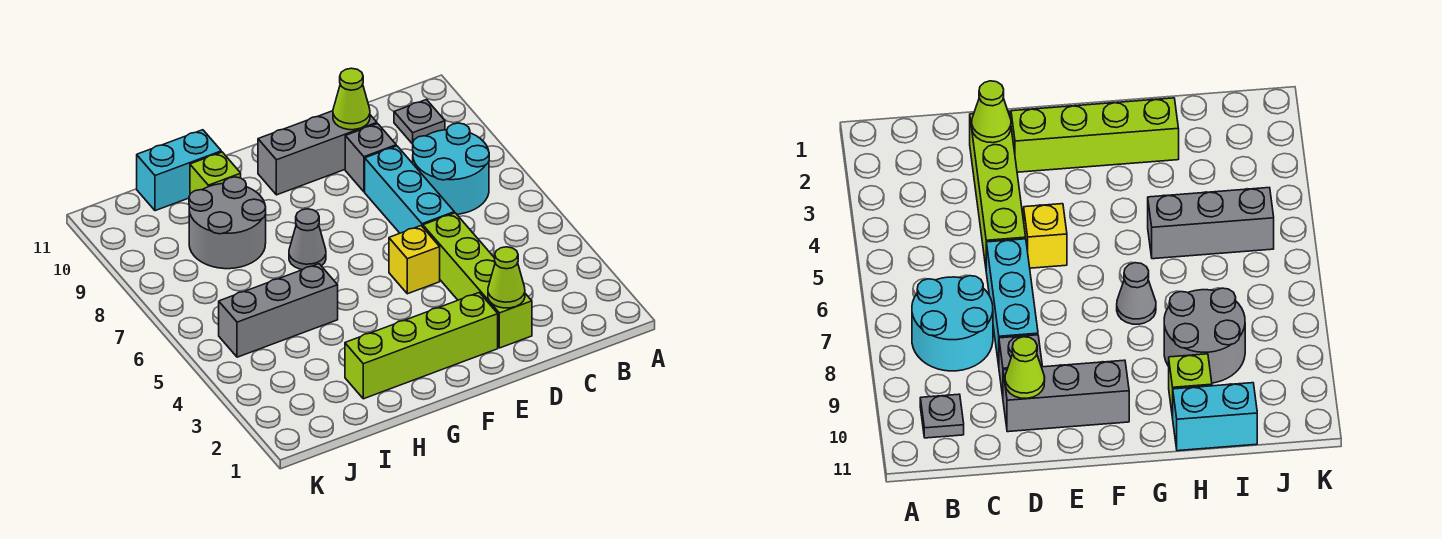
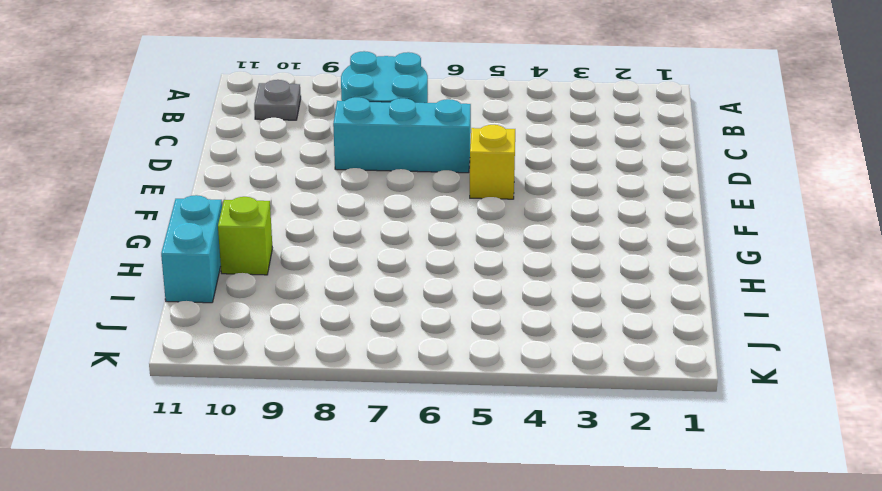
none -> lime brick D2:D5 level 1
none -> grey brick D9 level 1
none -> grey brick D10:F10 level 1

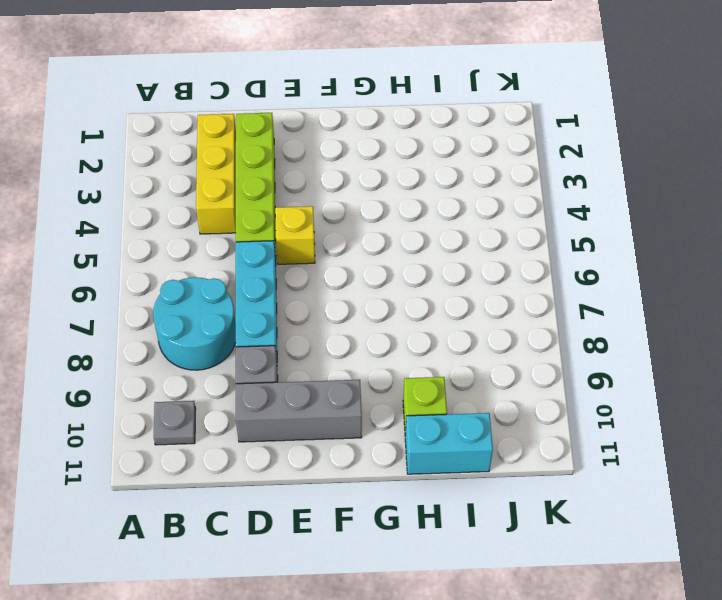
yellow brick C2:C4 level 1 -> none
none -> lime brick E2:H2 level 1
none -> grey cone G7 level 1
none -> grey brick H5:J5 level 1

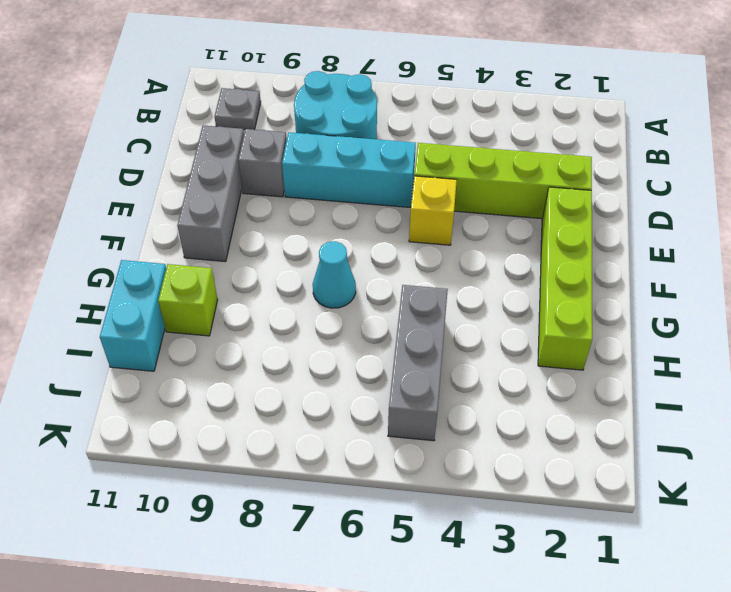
cyan cone G7 level 1 -> grey cone G7 level 1
none -> grey round brick H8:I9 level 1
none -> lime cone D2 level 2
none -> lime cone D10 level 2

